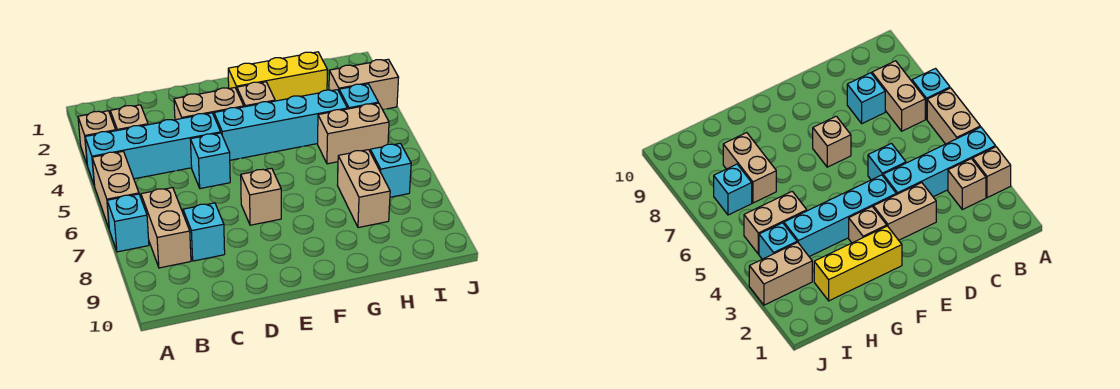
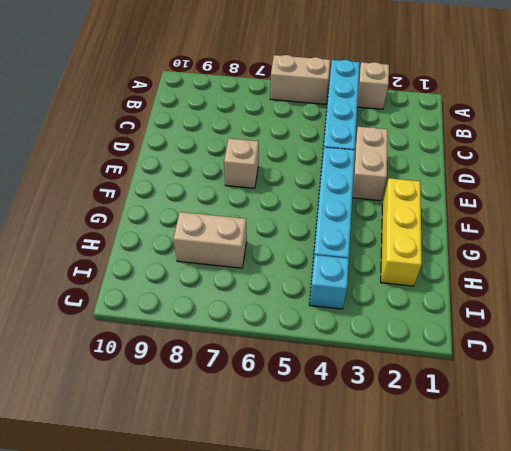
none -> cyan brick A7 level 1
none -> tan brick B3 level 1
none -> tan brick B7:B8 level 1

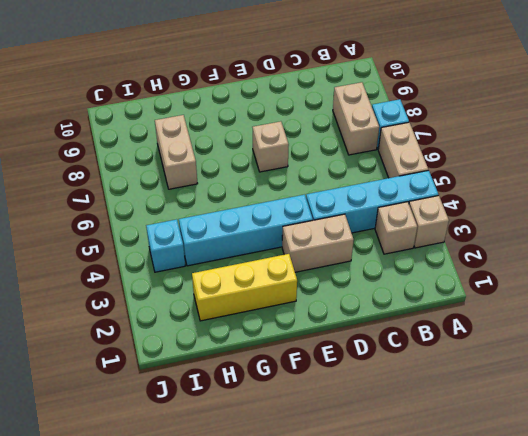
none -> cyan brick C8 level 1
none -> cyan brick D5 level 1
none -> tan brick F3 level 1

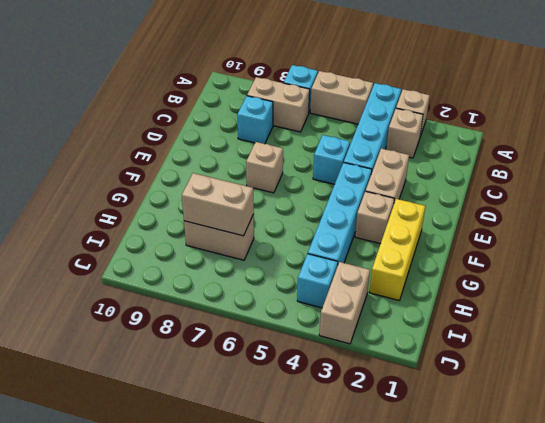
tan brick H7:H8 level 2 -> tan brick H5:I5 level 1
none -> cyan brick I7 level 1

